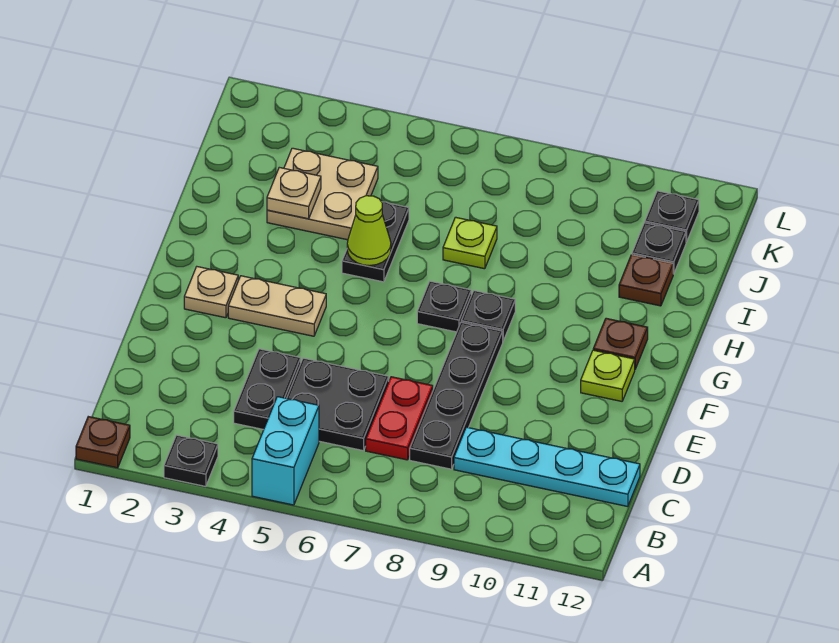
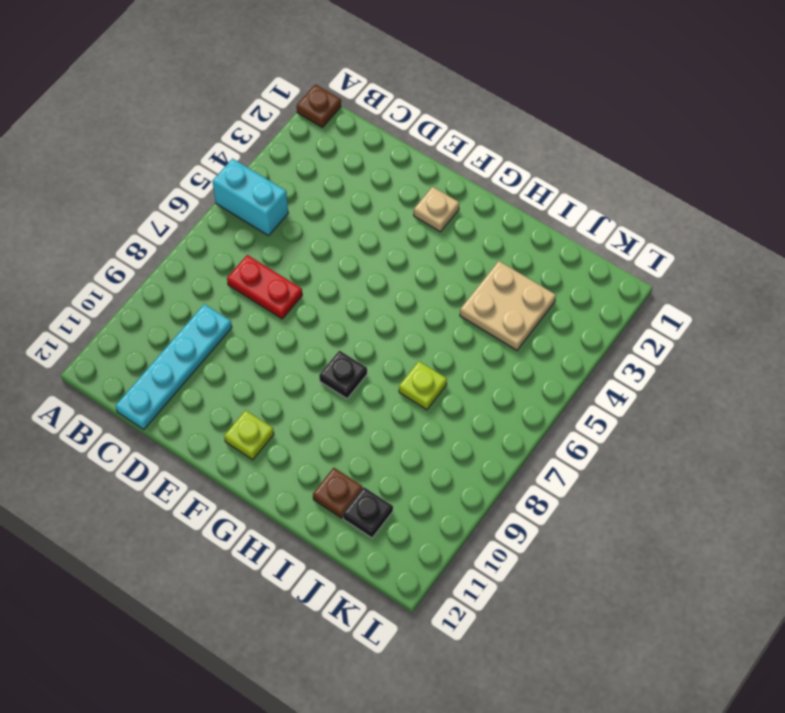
none -> black plate A3 level 1
none -> black plate C4:D4 level 1
none -> black plate C5:D6 level 1

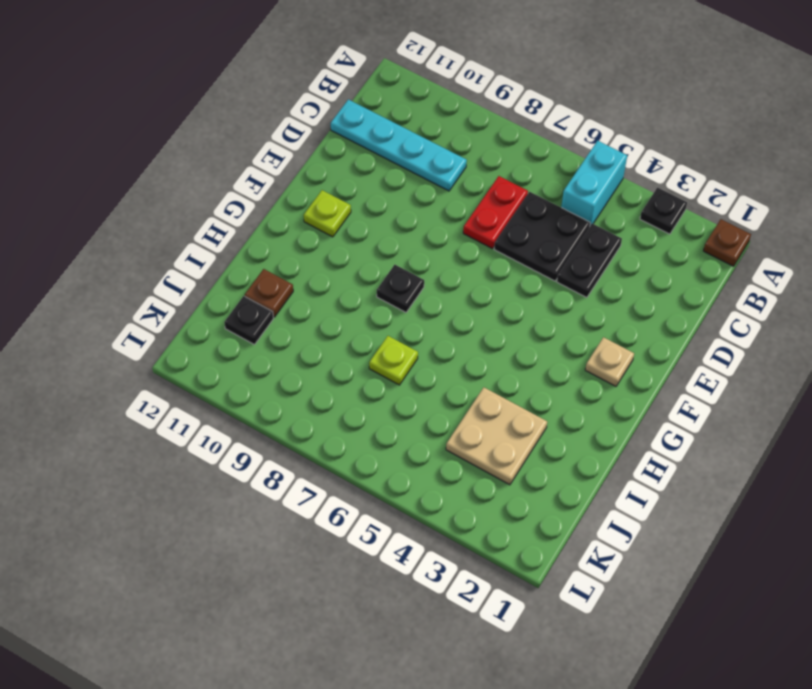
none -> black plate C8:F8 level 1
none -> tan plate F3:F4 level 1
none -> black plate G7 level 1

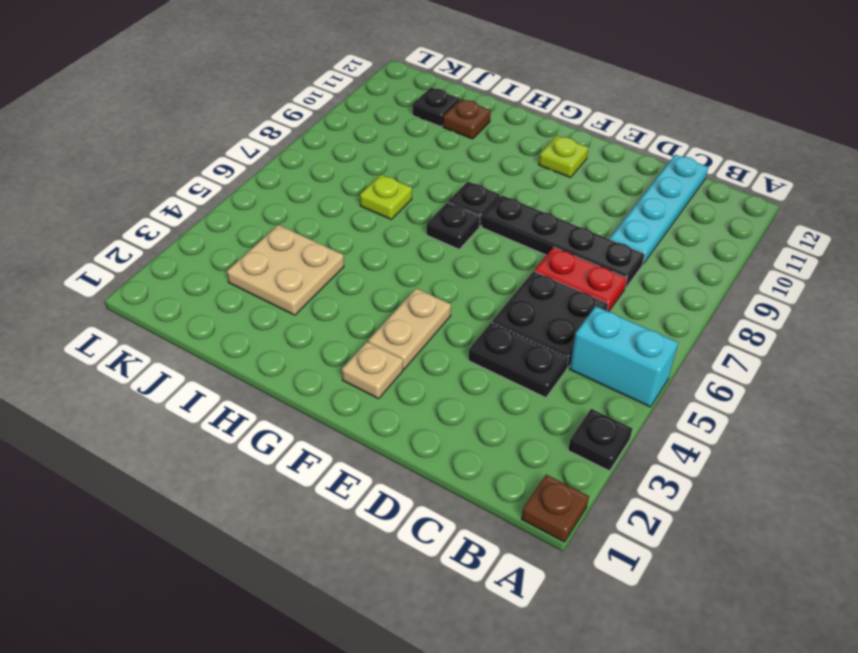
none -> brown plate G11 level 1
none -> black plate H5:I5 level 1
none -> black plate K11 level 1

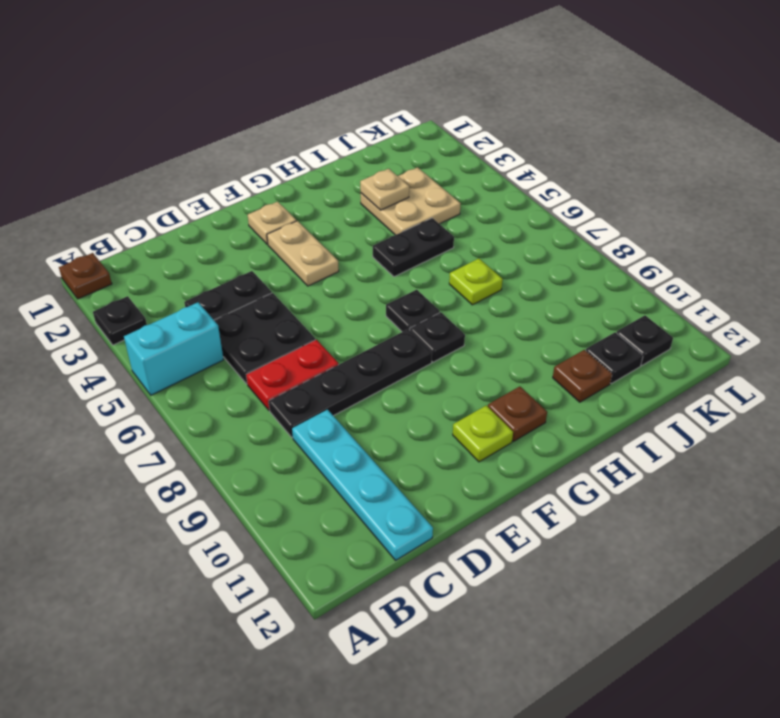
none -> lime cone H5 level 2

